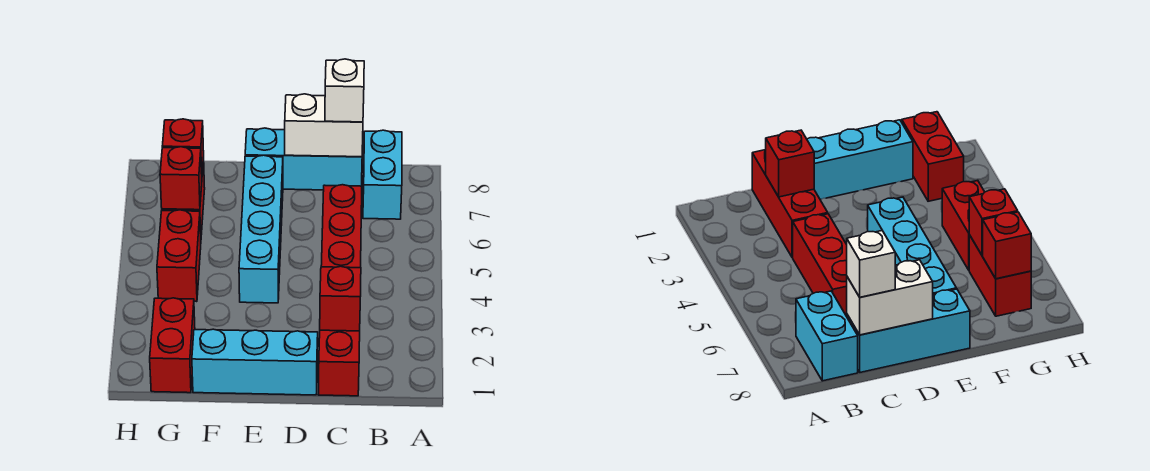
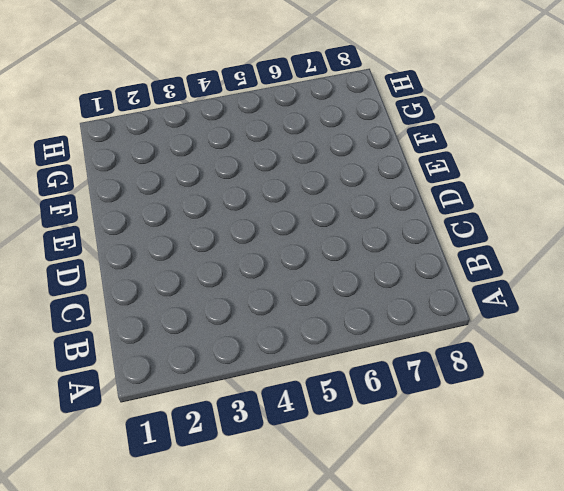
none -> cyan brick B7:B8 level 1
none -> red brick C1:C3 level 1
none -> red brick C4:C6 level 1

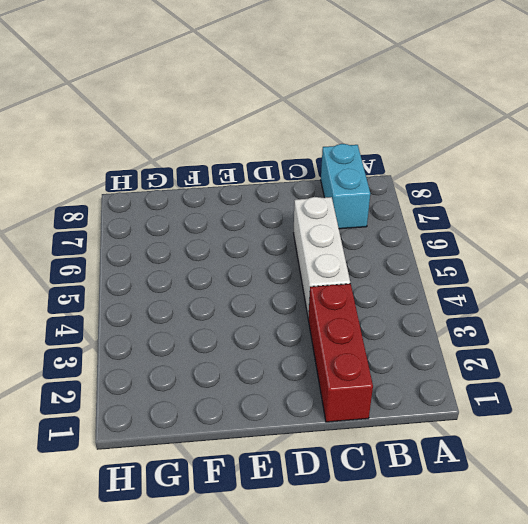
white brick C4:C6 level 1 -> red brick C4:C6 level 1
none -> cyan brick C8:E8 level 1
none -> cyan brick D1:F1 level 1
none -> cyan brick E4:E7 level 1

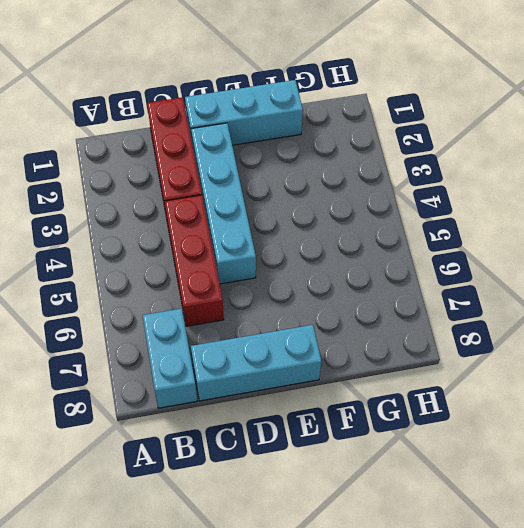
cyan brick D2:D5 level 1 -> cyan brick E4:E7 level 1
none -> red brick G1:G2 level 1
none -> red brick G4:G5 level 1
none -> red brick G6:G7 level 1

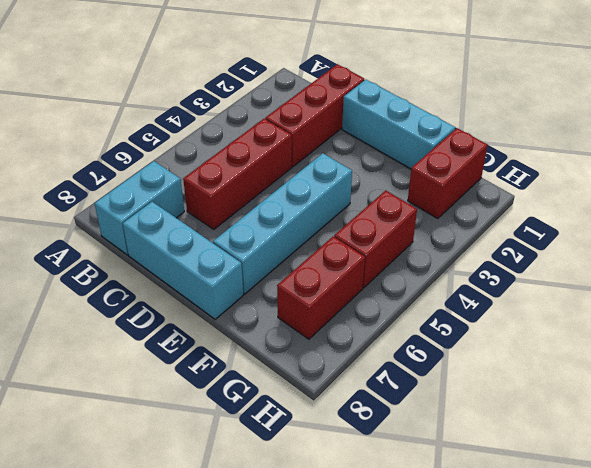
none -> red brick C2 level 2
none -> white brick C8:D8 level 2
none -> red brick G6 level 2

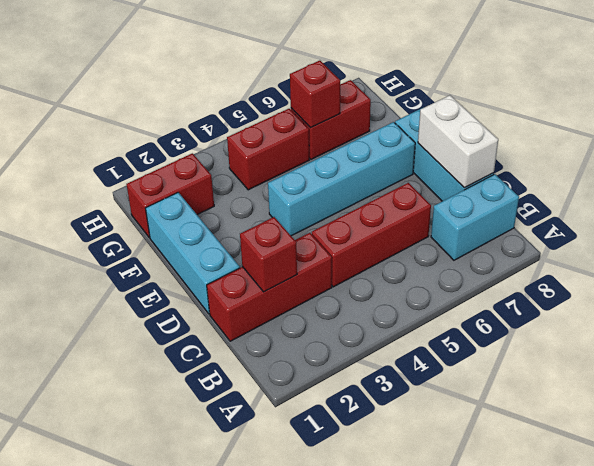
none -> red brick G7 level 2
none -> white brick C8 level 3

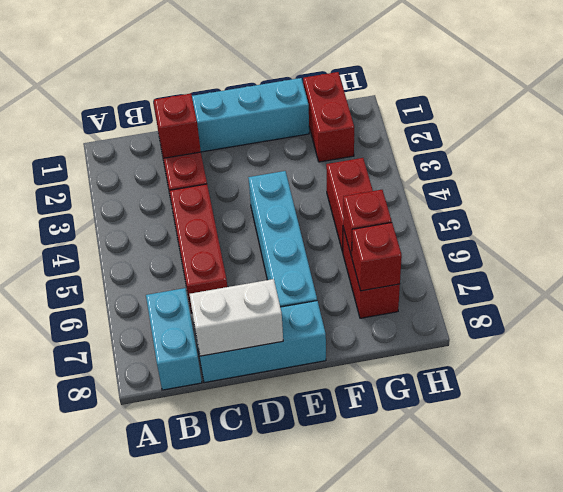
none -> white brick C8 level 3

